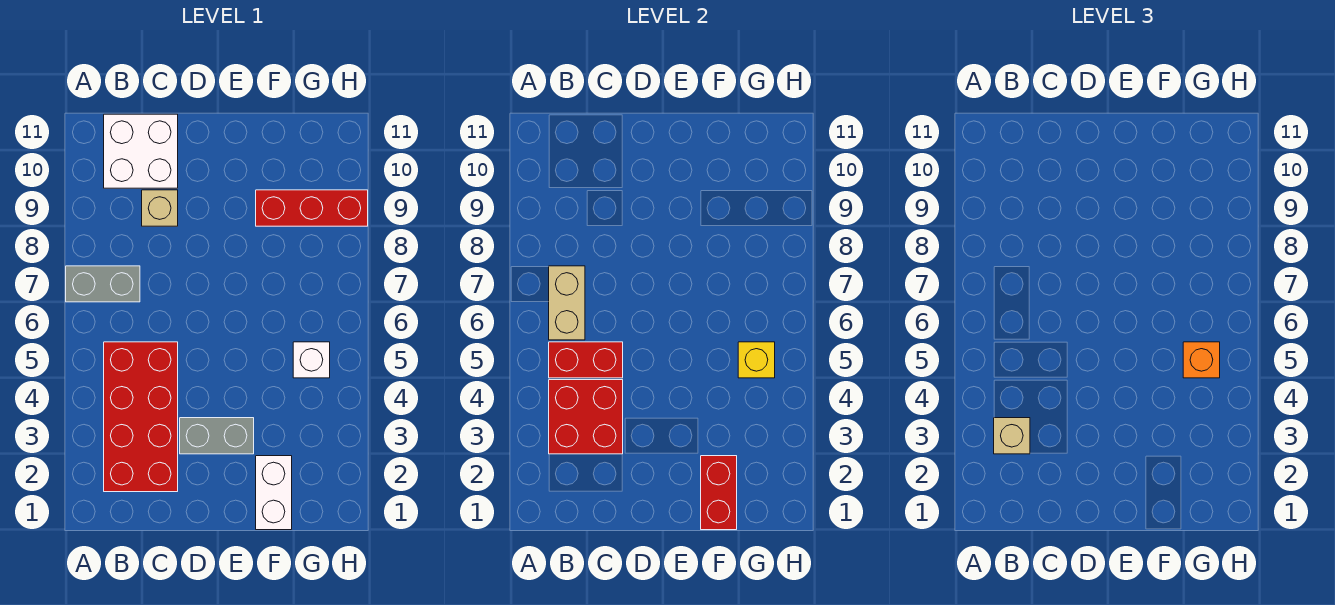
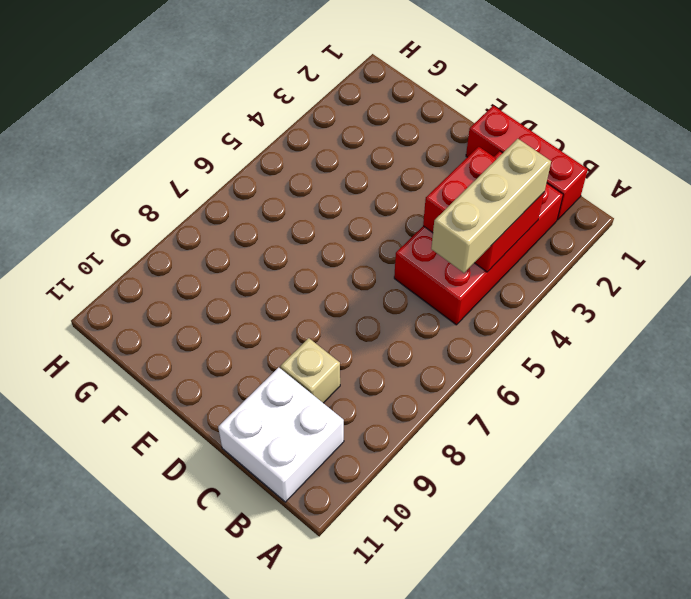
red brick B1:D1 level 1 -> red brick F9:H9 level 1
tan brick B3:B5 level 3 -> tan brick B3 level 3
none -> grey brick A7:B7 level 1
none -> grey brick D3:E3 level 1
none -> white brick F1:F2 level 1

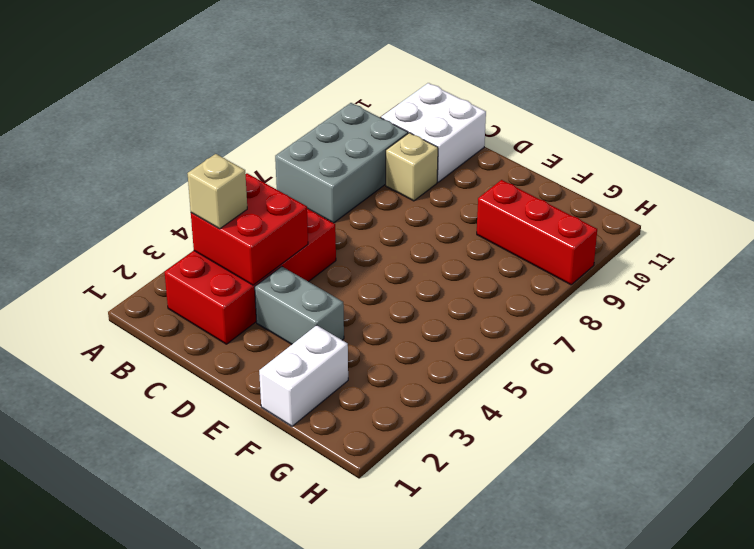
grey brick A7:B9 level 1 -> grey brick A7:B7 level 1
none -> white brick G5 level 1
none -> red brick B5:C5 level 2
none -> tan brick B6:B7 level 2

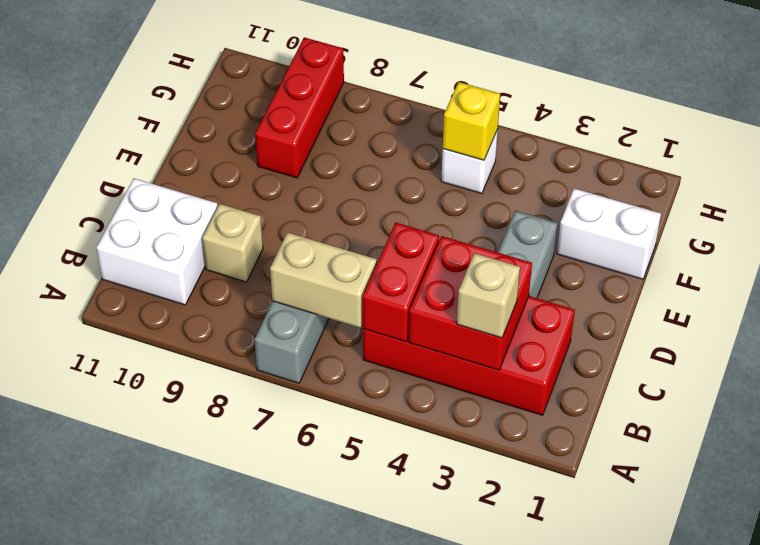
none -> red brick F1:F2 level 2
none -> orange brick G5 level 3

